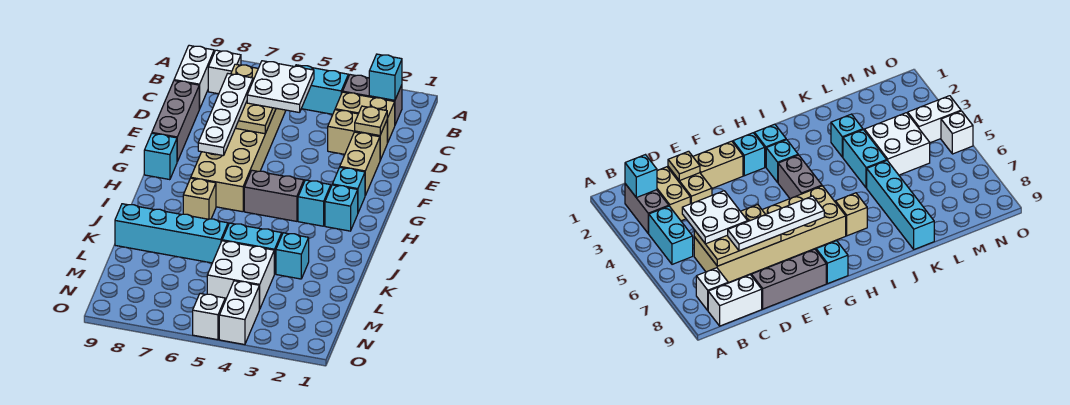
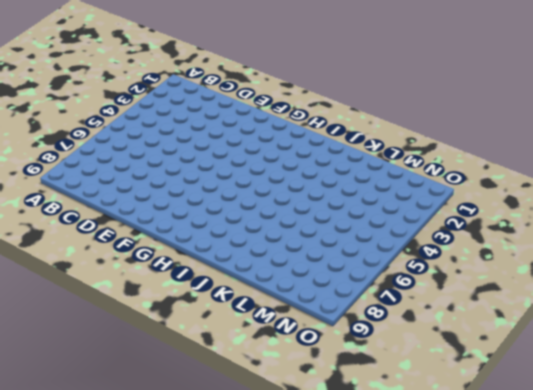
none -> grey brick B2:B3 level 1
none -> cyan brick B4:B5 level 1
none -> white brick B8 level 1

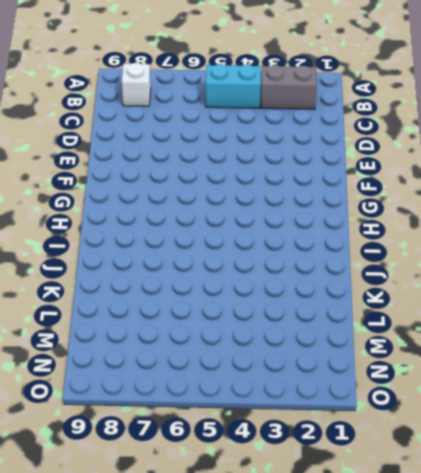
none -> white brick B9:C9 level 1
none -> tan brick C2:C3 level 1
none -> tan brick C6:H7 level 1

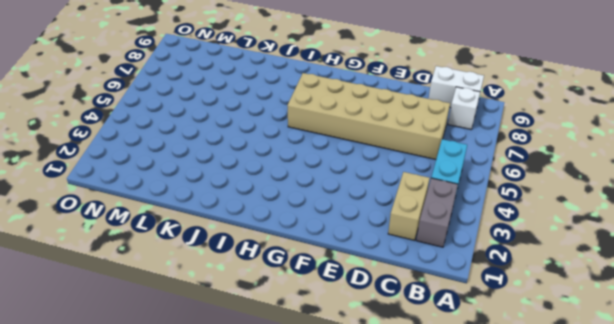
none -> tan brick D2:D3 level 1
none -> grey brick D9:F9 level 1
none -> tan brick E2:F2 level 1

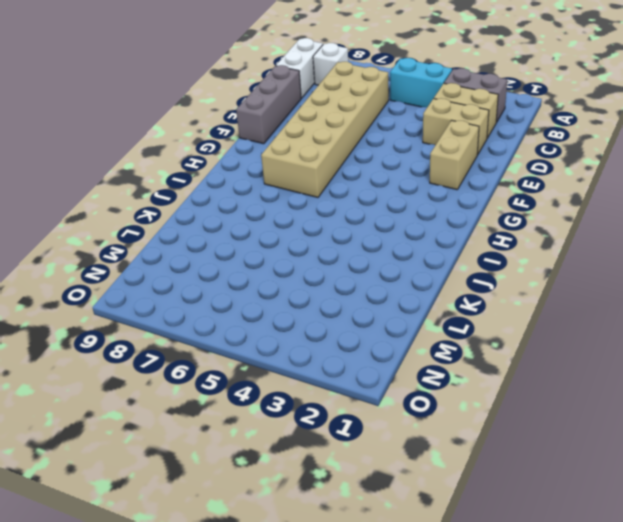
none -> cyan brick G2 level 1
none -> cyan brick G9 level 1
none -> cyan brick H2 level 1

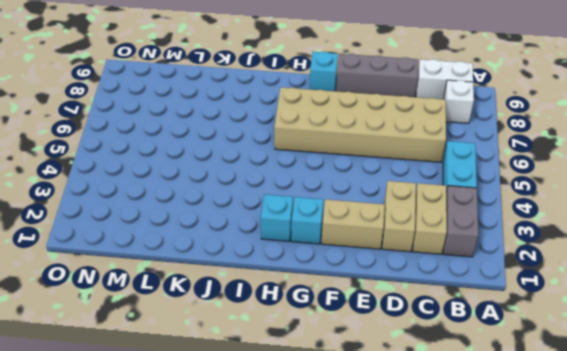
none -> cyan brick H3 level 1
none -> grey brick H4:H5 level 1
none -> tan brick I7 level 1

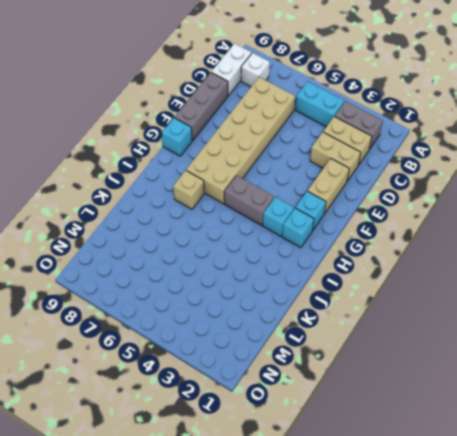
none -> cyan brick K3 level 1
none -> cyan brick K4:K5 level 1
none -> cyan brick K6:K9 level 1

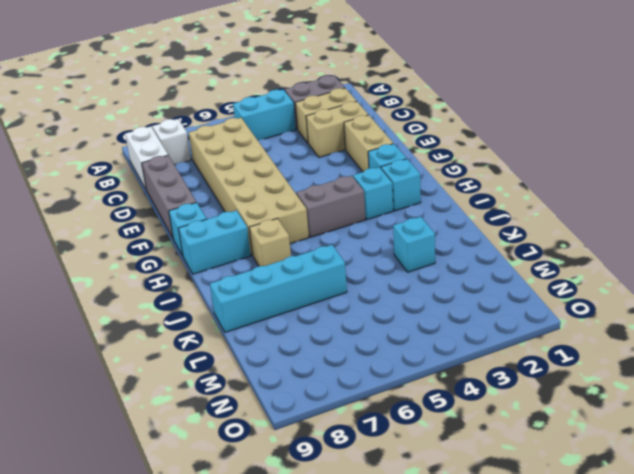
cyan brick H8:H9 level 1 -> cyan brick K4:K5 level 1
none -> white brick L4:M5 level 1
none -> white brick N4:O4 level 1
none -> white brick O5 level 1

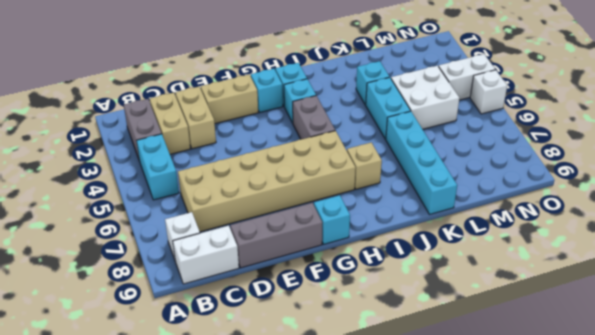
none -> cyan brick B2 level 2
none -> tan plate C6:E7 level 2
none -> tan plate D2 level 2

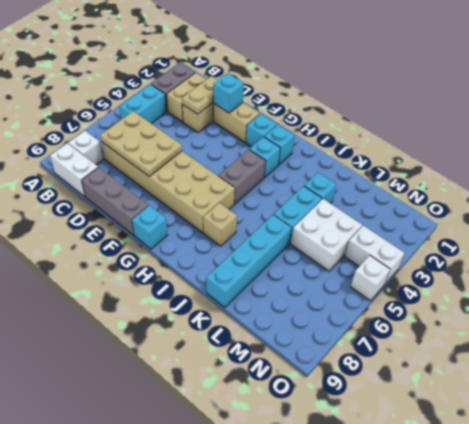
tan plate D2:D3 level 2 -> tan plate D2 level 2
cyan brick E2 level 2 -> cyan brick B2 level 2
none -> white plate C5:D6 level 3
none -> white plate D7:G7 level 3

